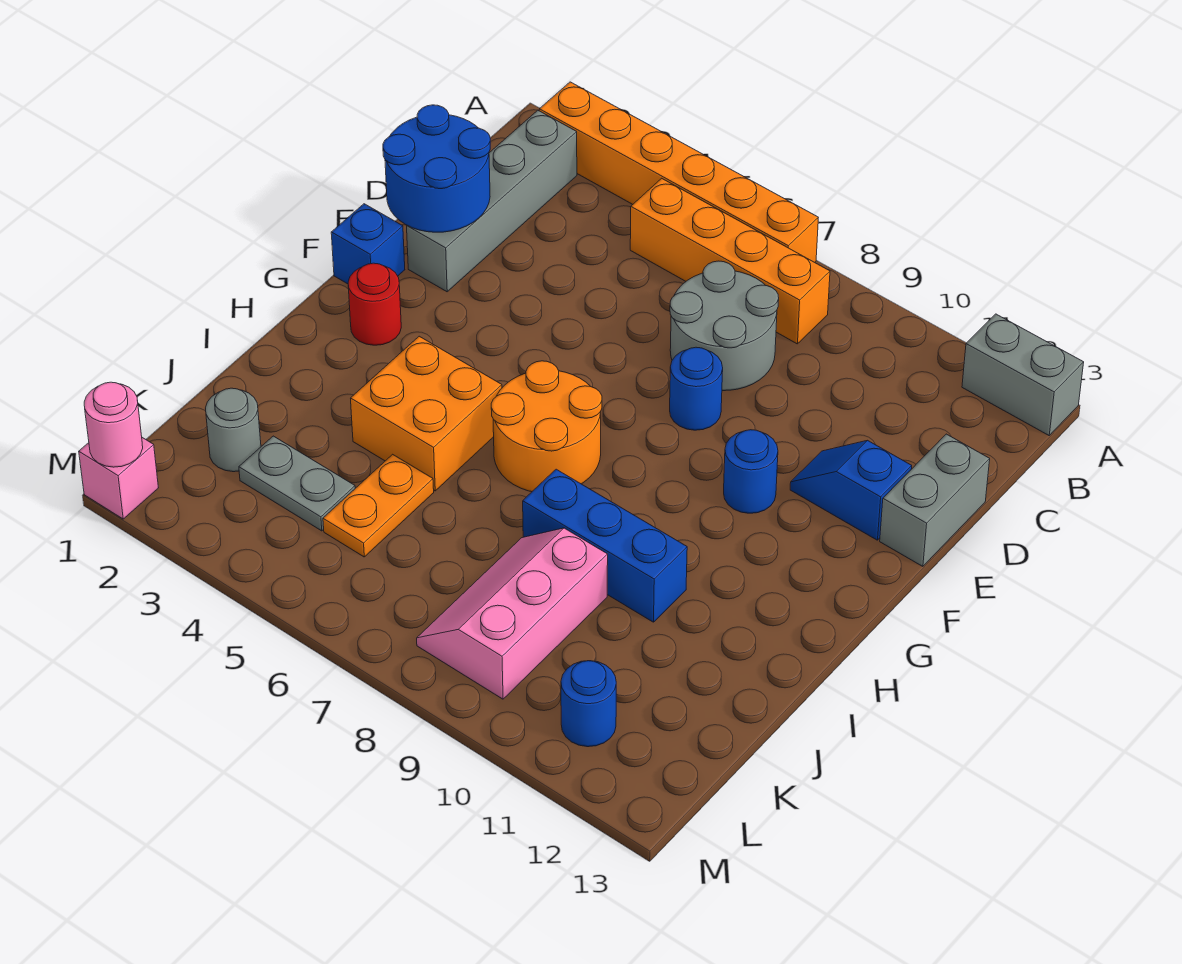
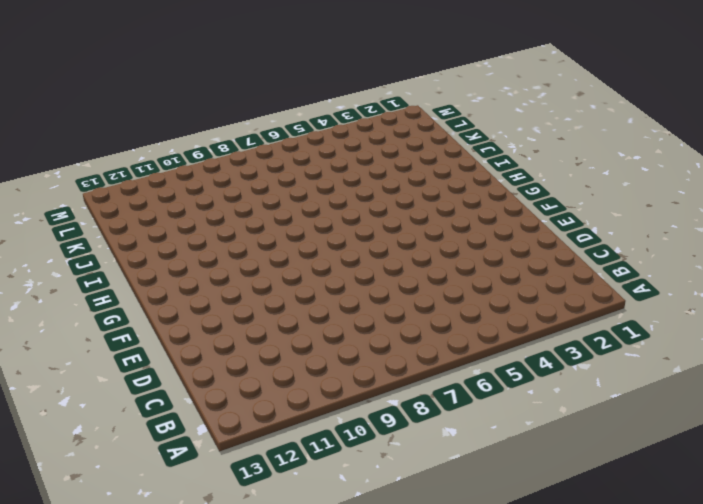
none -> orange brick A2:A7 level 1
none -> grey brick A12:A13 level 1
none -> grey brick B2:E2 level 1

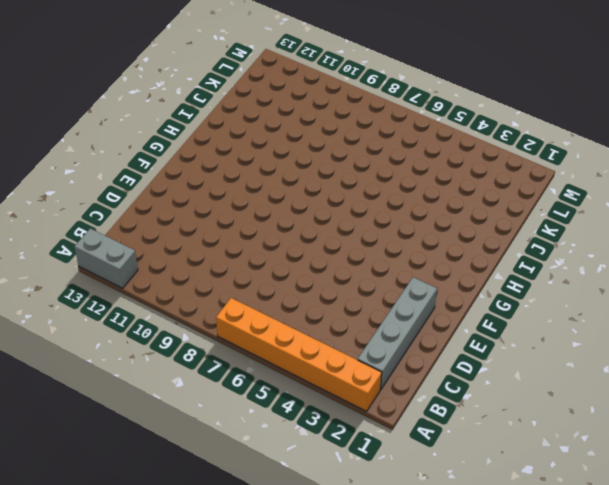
none -> orange brick B5:B8 level 1
none -> grey round brick C7:D8 level 1
none -> grey brick D13:E13 level 1

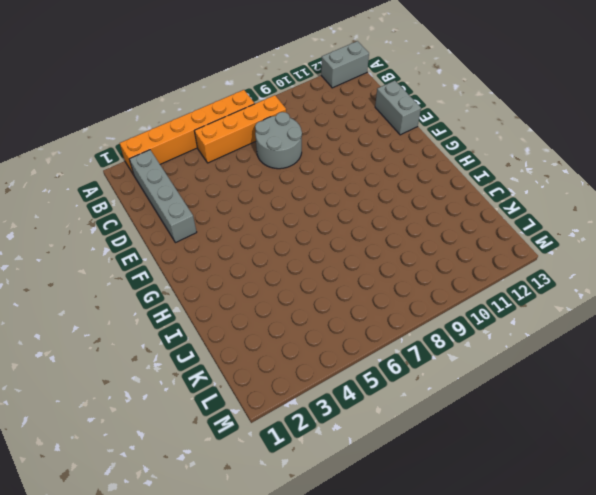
none -> blue round brick E8 level 1
none -> blue slope E11:E12 level 1 top 12
none -> blue brick F1 level 1

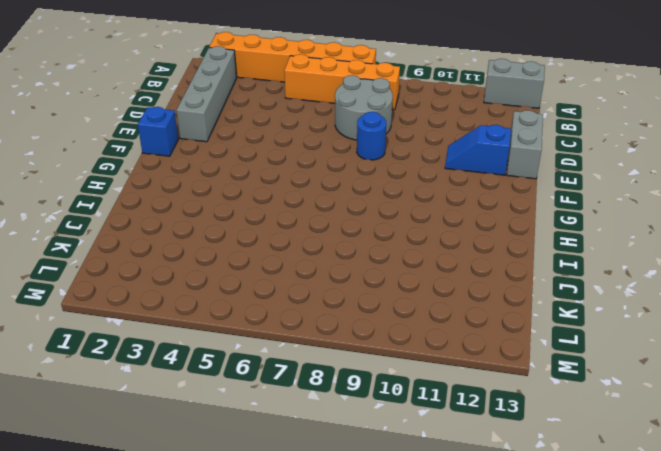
none -> blue round brick F10 level 1
none -> red round brick G2 level 1
none -> orange round brick G6:H7 level 1

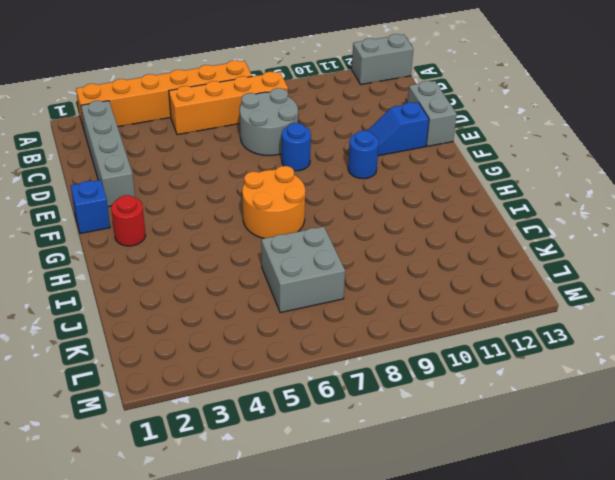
grey brick J6:K7 level 1 -> none
none -> orange brick H4:I5 level 1
none -> blue brick I8:I10 level 1
none -> orange plate J5:K5 level 1

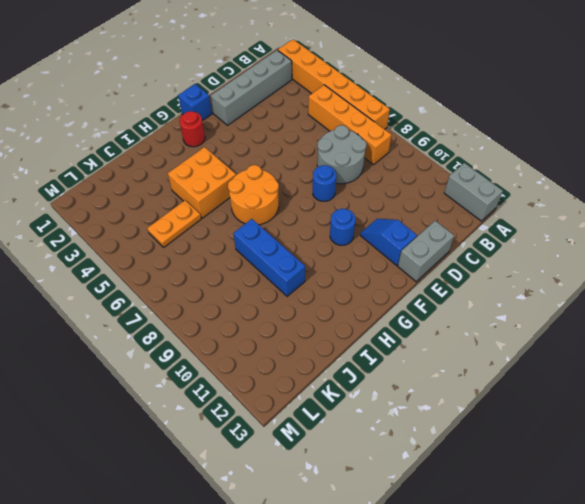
none -> pink slope J8:L9 level 1 top 9
none -> grey round brick K2 level 1
none -> grey plate K3:K4 level 1

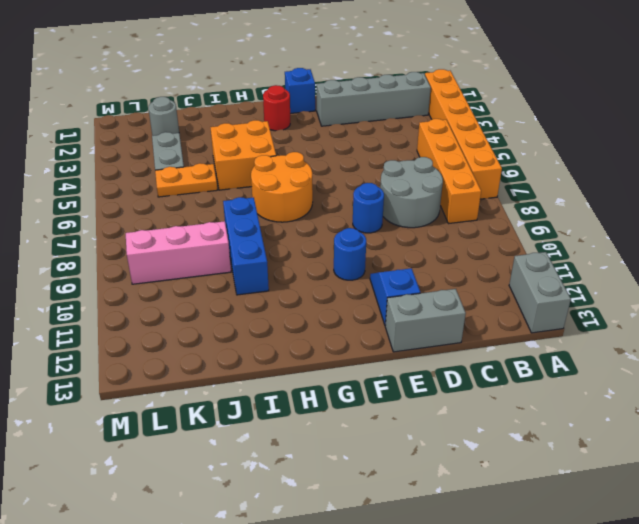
none -> blue round brick L11 level 1
none -> pink brick M1 level 1
none -> blue round brick D1:E2 level 2

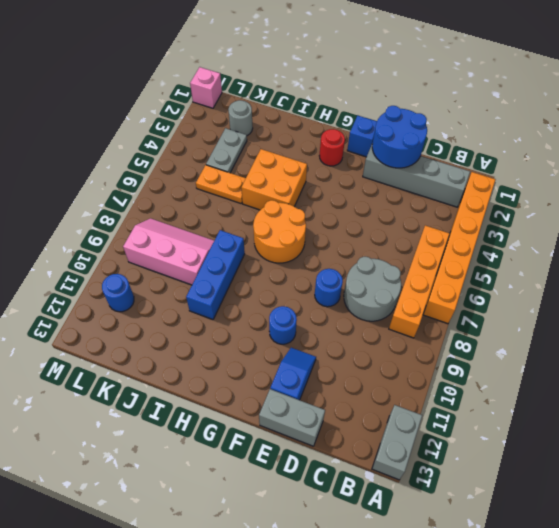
none -> pink round brick M1 level 2

